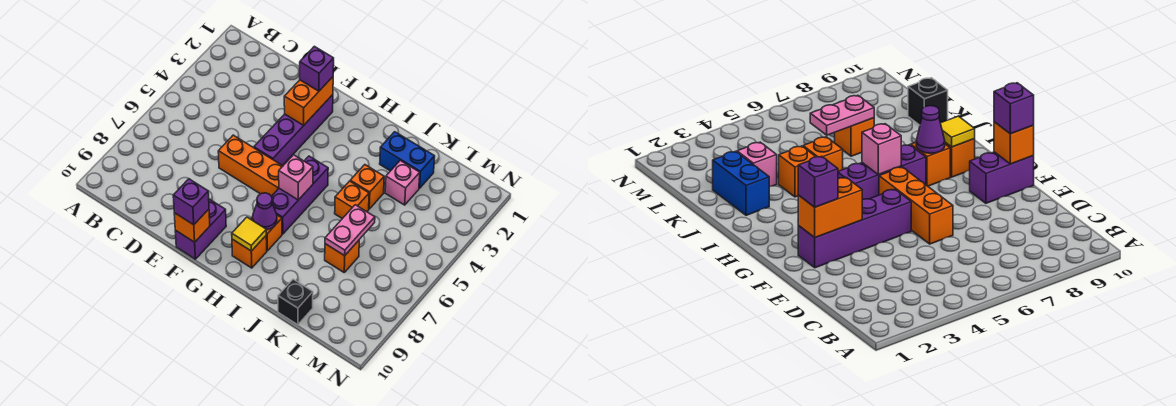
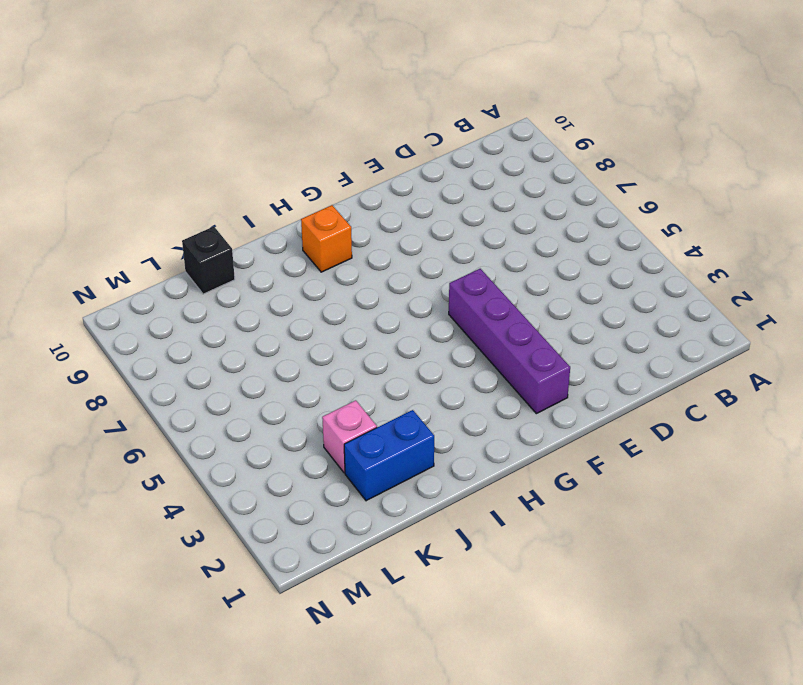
none -> orange brick E6:G6 level 1
none -> purple brick F9:F10 level 1
none -> purple brick H5:H7 level 1

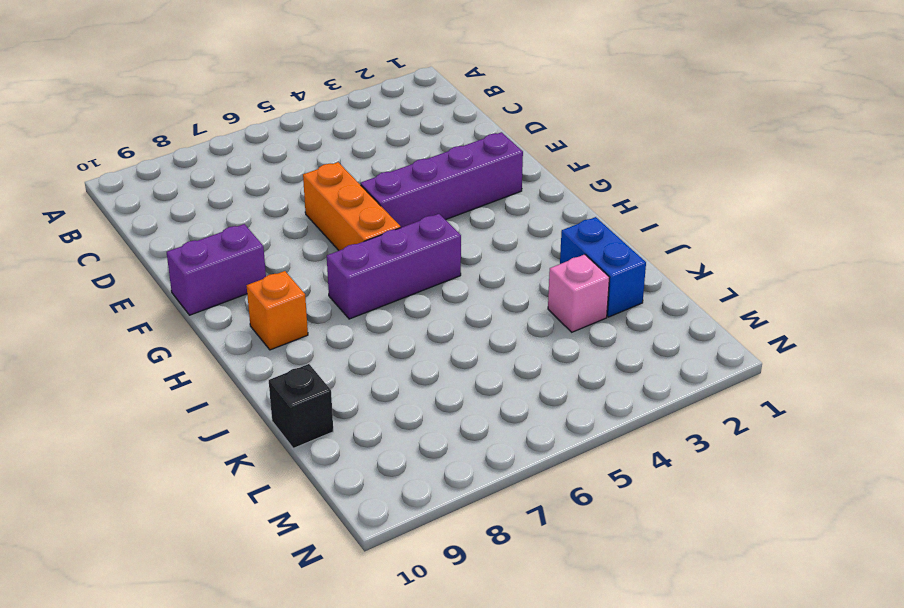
none -> orange brick H8 level 1
none -> orange brick J4 level 1
none -> orange brick J5 level 1

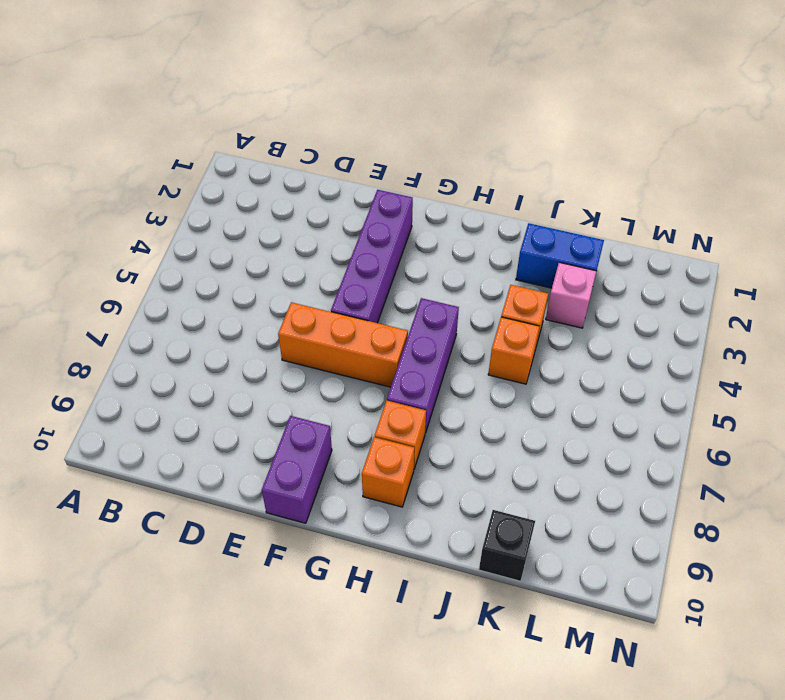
none -> orange brick K7 level 1
none -> orange brick F2:F3 level 2
none -> orange brick F10 level 2

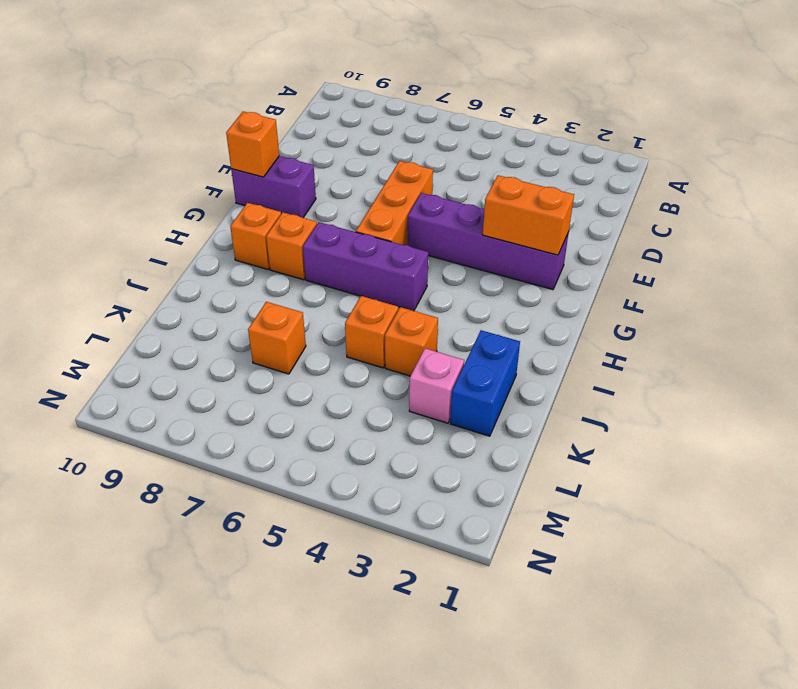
none -> black brick K10 level 1
none -> pink brick H6 level 2
none -> purple cone H8 level 2

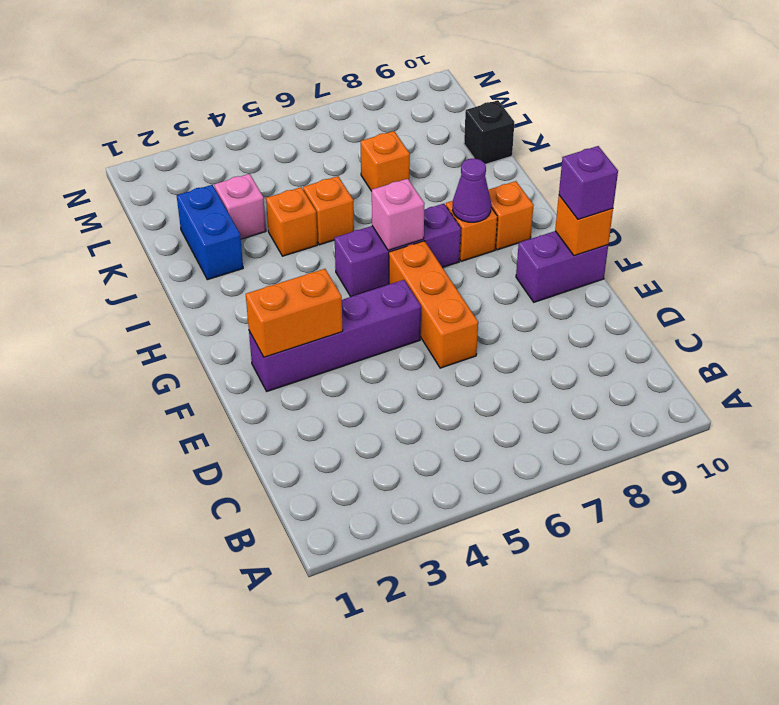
none -> yellow tile H9 level 2
none -> pink plate K6:K7 level 2
none -> purple brick F2 level 3

